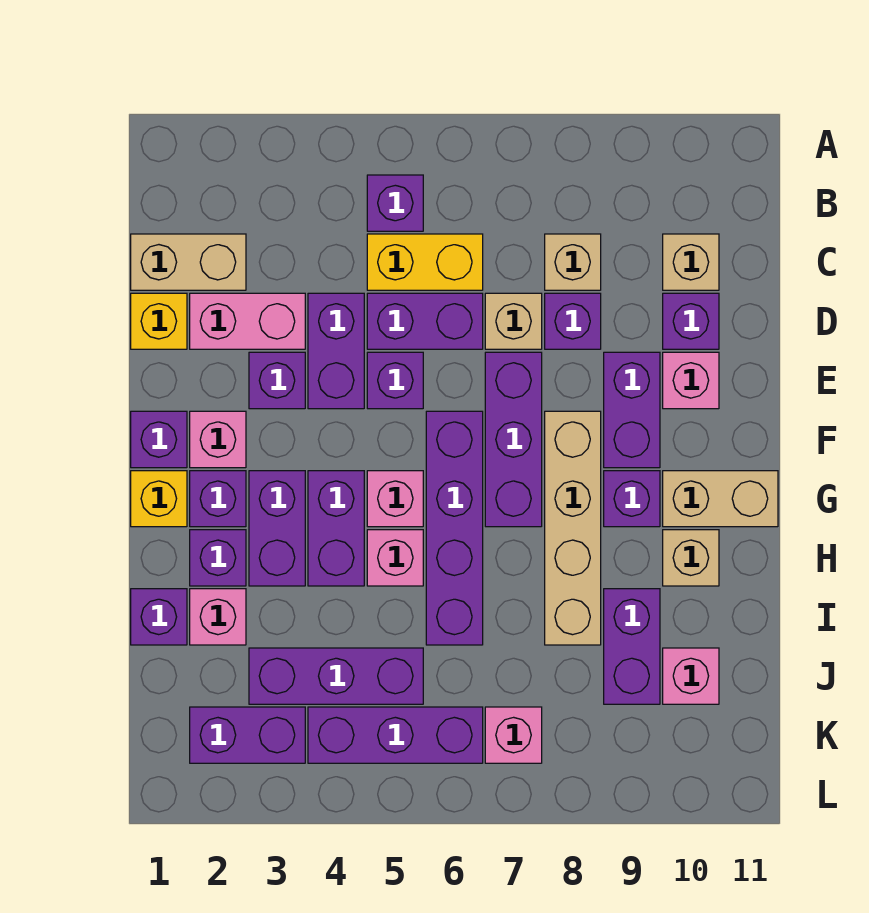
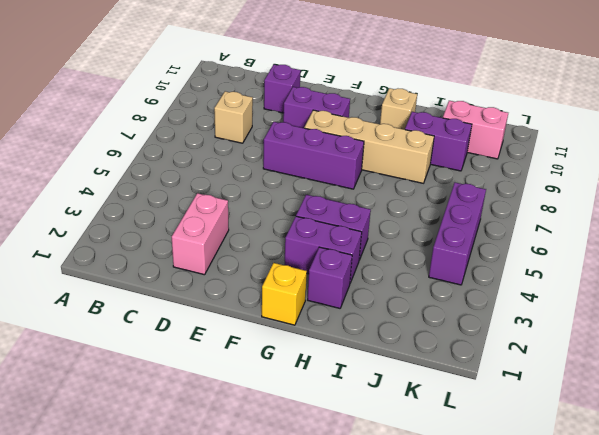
pink brick J10:K10 level 1 -> pink brick J10 level 1
none -> purple brick B5 level 1
none -> tan brick C1:C2 level 1
none -> yellow brick C5:C6 level 1
none -> tan brick C10 level 1

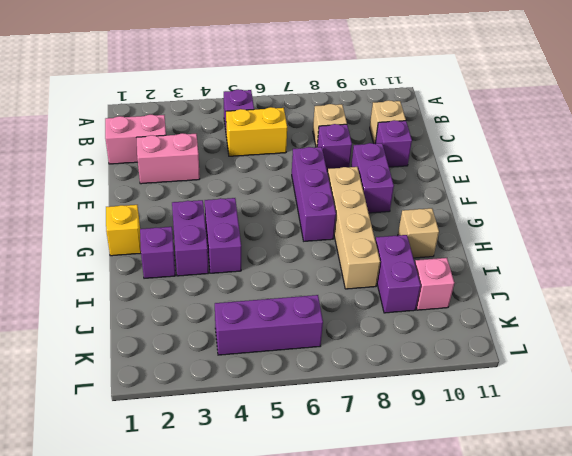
pink brick C1:C2 level 1 -> tan brick C1:C2 level 1
none -> yellow brick D1 level 1
none -> purple brick D4:E4 level 1
none -> purple brick D5:D6 level 1
none -> tan brick D7 level 1

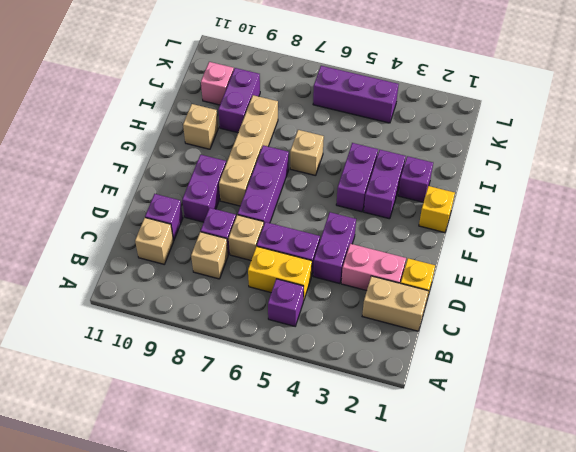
tan brick H6 level 1 -> purple brick F6:I6 level 1
none -> purple brick E3 level 1
none -> purple brick E5 level 1
none -> pink brick E10 level 1
none -> purple brick F1 level 1

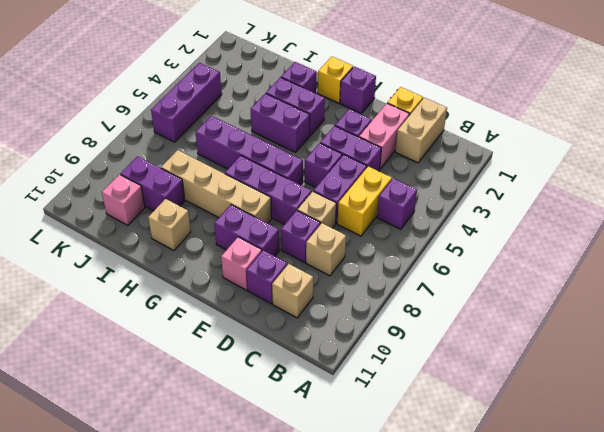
none -> pink brick F2 level 1
none -> purple brick G2 level 1
none -> pink brick G5 level 1
none -> purple brick G9 level 1

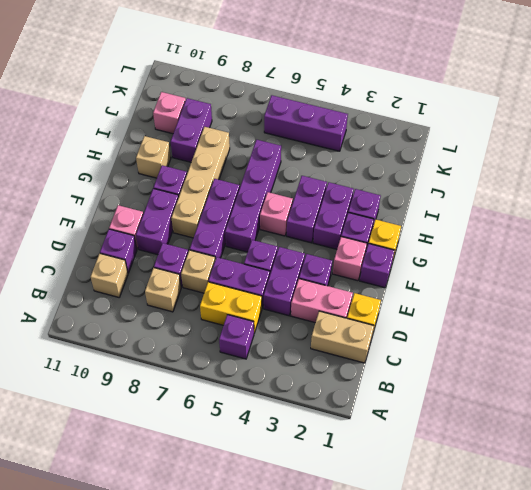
none -> tan brick G10:G11 level 1
none -> pink brick H5 level 1
none -> purple brick I1 level 1
none -> pink brick I2 level 1

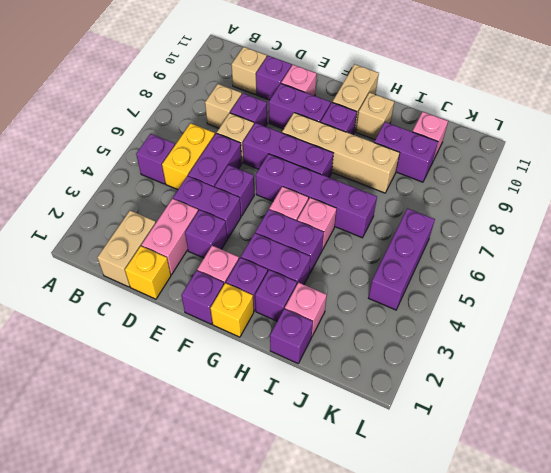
none -> purple brick J3:J5 level 1
none -> purple brick K2:K3 level 1
none -> pink brick K7 level 1

